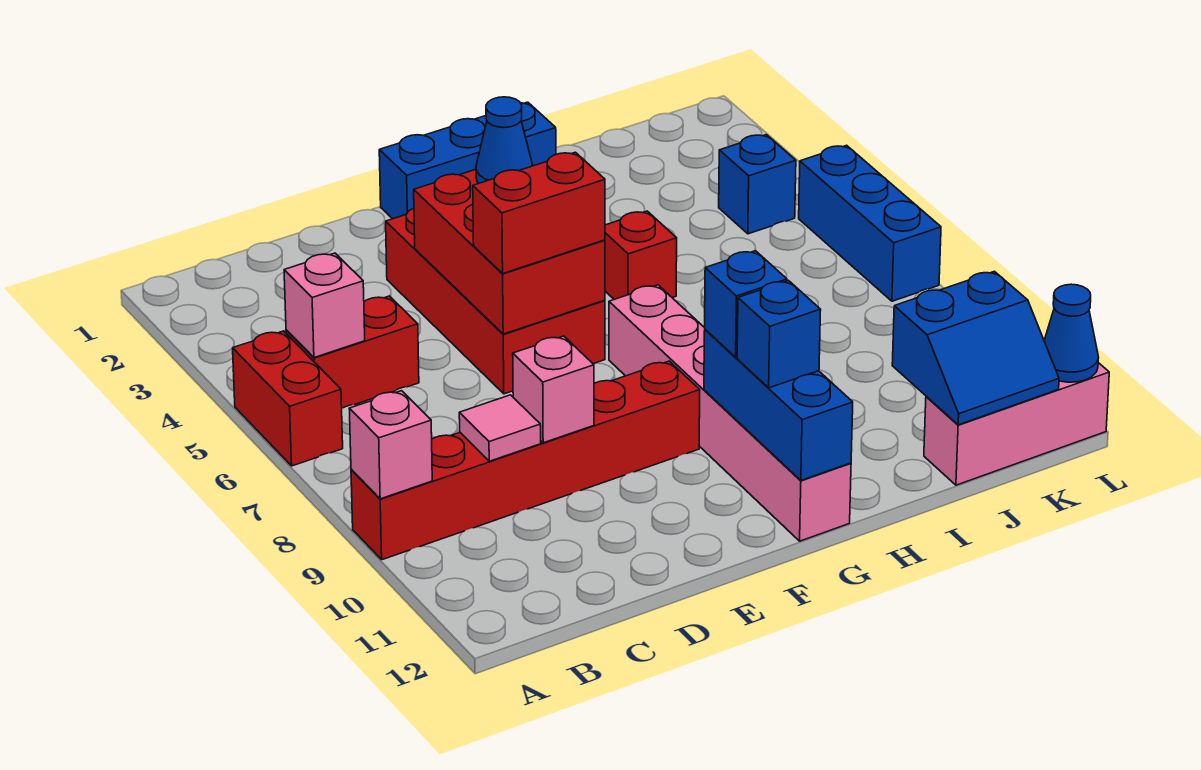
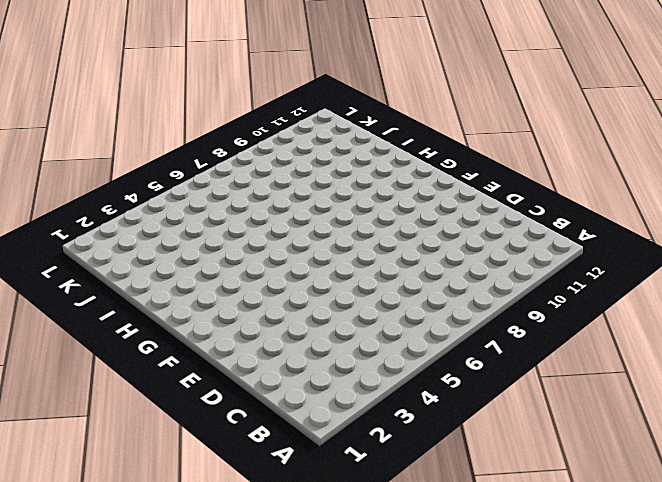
none -> red brick A5:A6 level 1
none -> red brick A9:F9 level 1
none -> red brick B5:C5 level 1

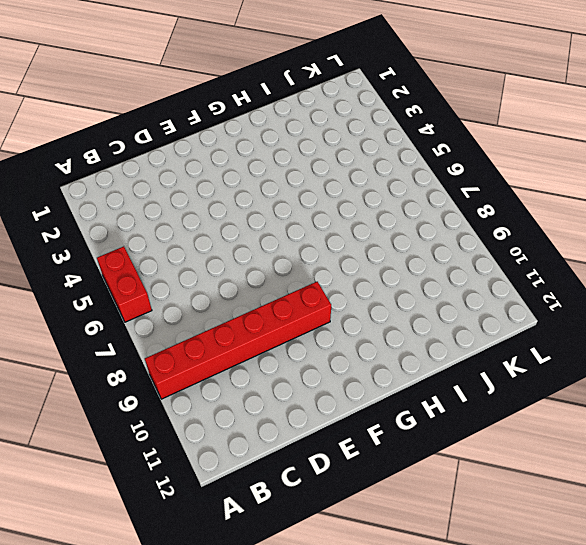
none -> red brick B5:C5 level 1
none -> red brick E3:F6 level 1
none -> blue brick F1:H1 level 1

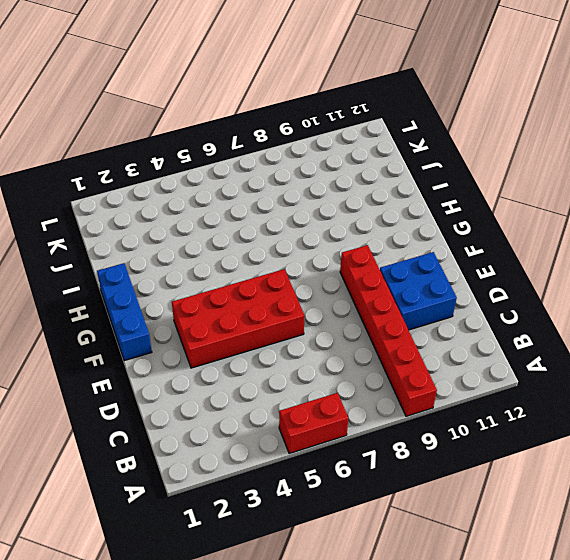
blue brick D10:E11 level 1 -> none
none -> red brick B5:C5 level 1
none -> pink brick G7:G12 level 1
none -> red brick H5 level 1

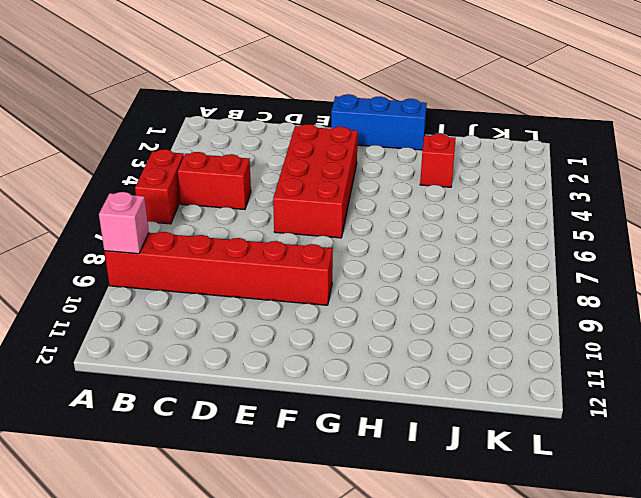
red brick I3 level 1 -> red brick H5 level 1
none -> pink brick G7:G12 level 1
none -> pink brick J12:L12 level 1
none -> blue brick K4 level 1

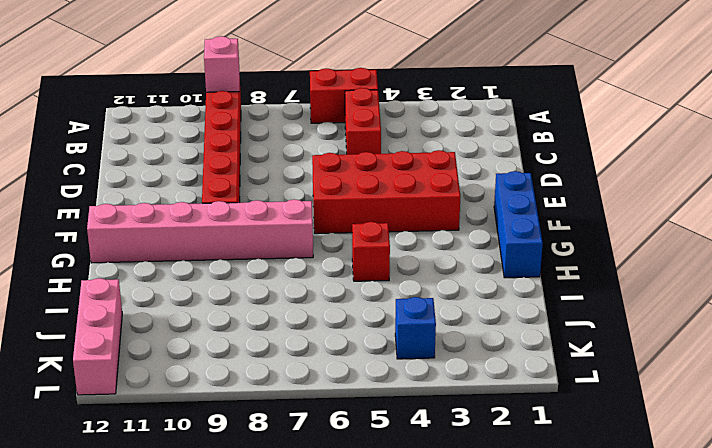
none -> blue brick L5:L7 level 1
none -> pink brick B5 level 2
none -> pink tile C9 level 2

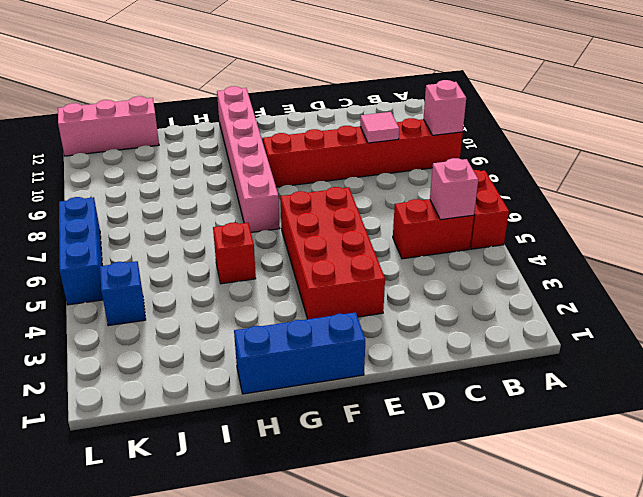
none -> pink brick D9 level 2
none -> red brick E4:F6 level 2
none -> blue brick G10:G12 level 2

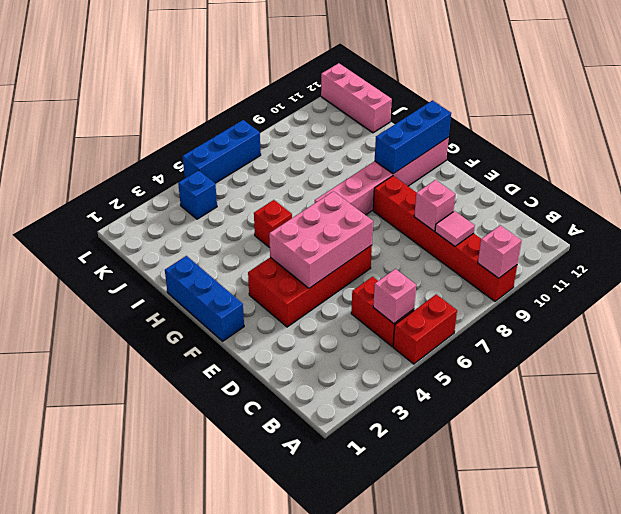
pink brick E4:F6 level 2 -> red brick E4:F6 level 2
none -> blue slope J11:K12 level 2 top 11
none -> blue cone L12 level 2
none -> red brick E6:F6 level 3

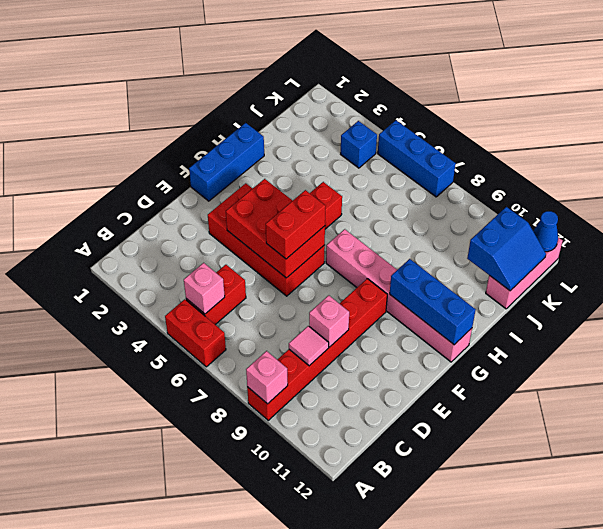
none -> blue cone F4 level 3
none -> blue brick G10 level 3
none -> blue brick G11 level 3

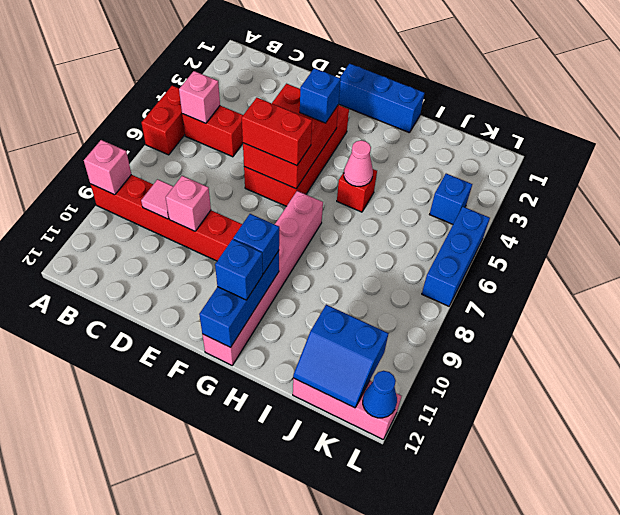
blue brick F4 level 3 -> blue cone F4 level 3
pink cone H5 level 2 -> none

